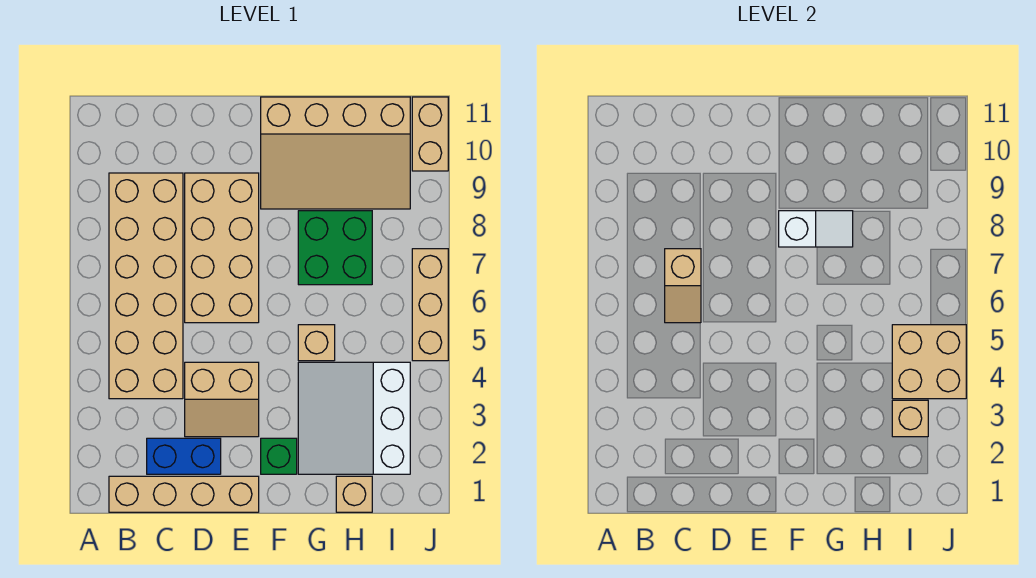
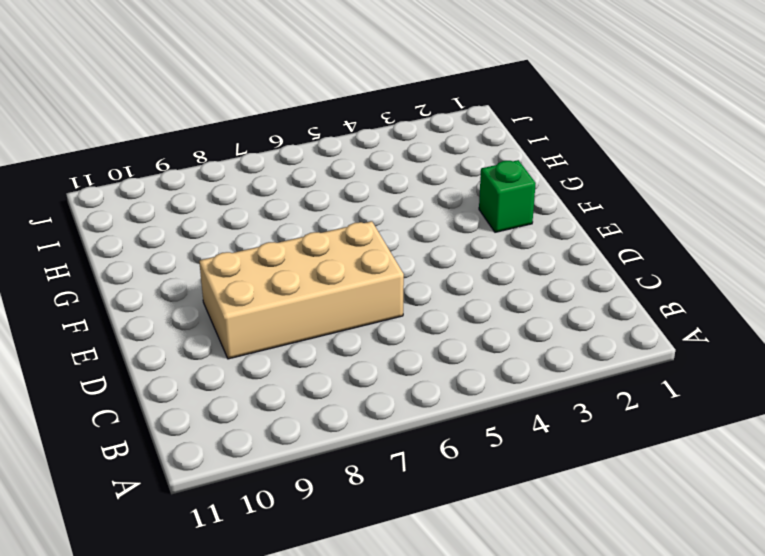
none -> tan brick B1:E1 level 1
none -> tan brick B4:C9 level 1
none -> blue brick C2:D2 level 1

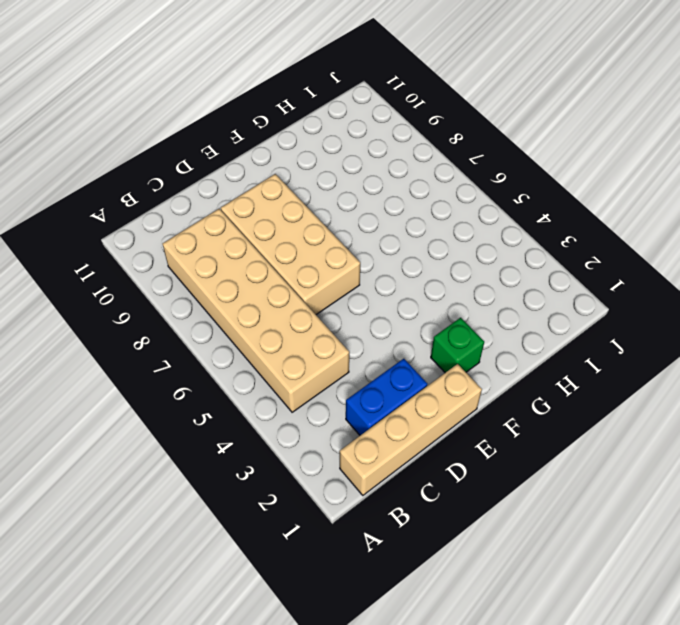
none -> tan slope D3:E4 level 1 top 4
none -> tan slope F9:I11 level 1 top 11
none -> white slope G2:I4 level 1 top I

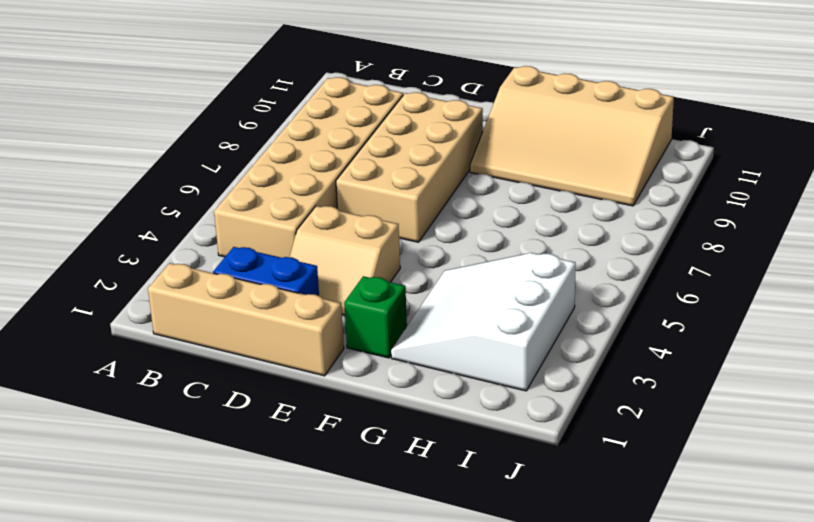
none -> tan brick G5 level 1
none -> green brick G7:H8 level 1
none -> tan brick H1 level 1

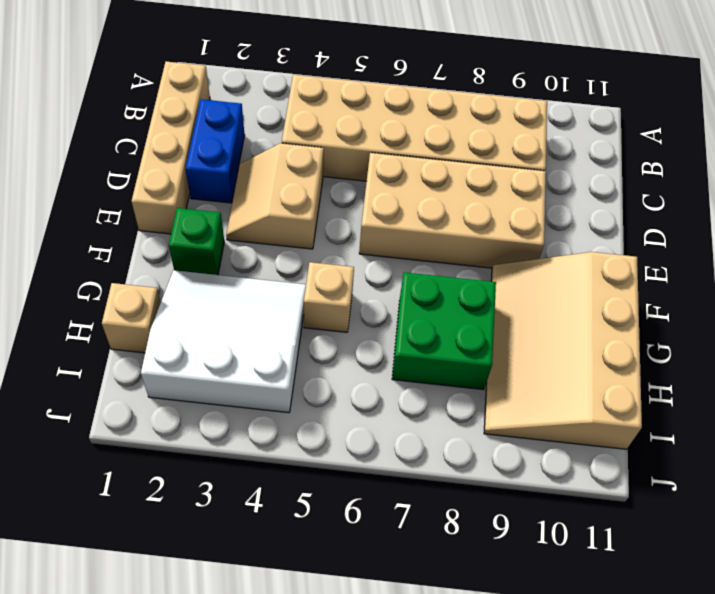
none -> tan brick J5:J7 level 1
none -> tan brick J10:J11 level 1
none -> tan slope C6:C7 level 2 top 7

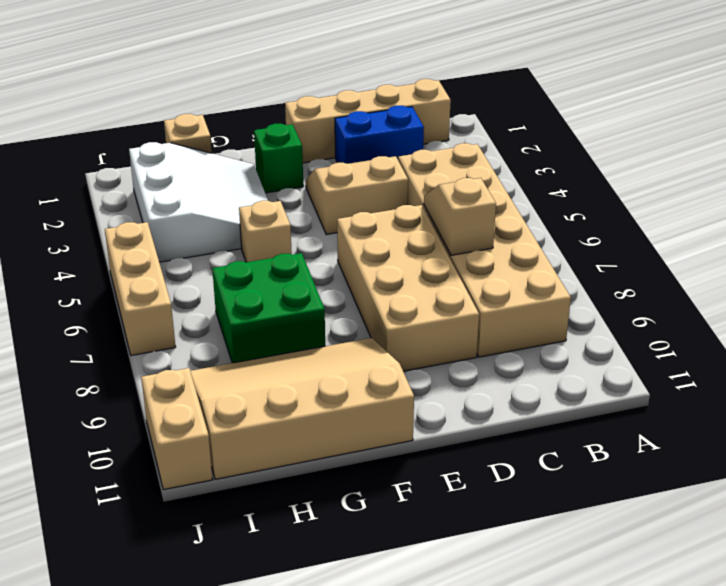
none -> white slope F8:G8 level 2 top F
none -> tan brick I3 level 2
none -> tan brick I4:J5 level 2

